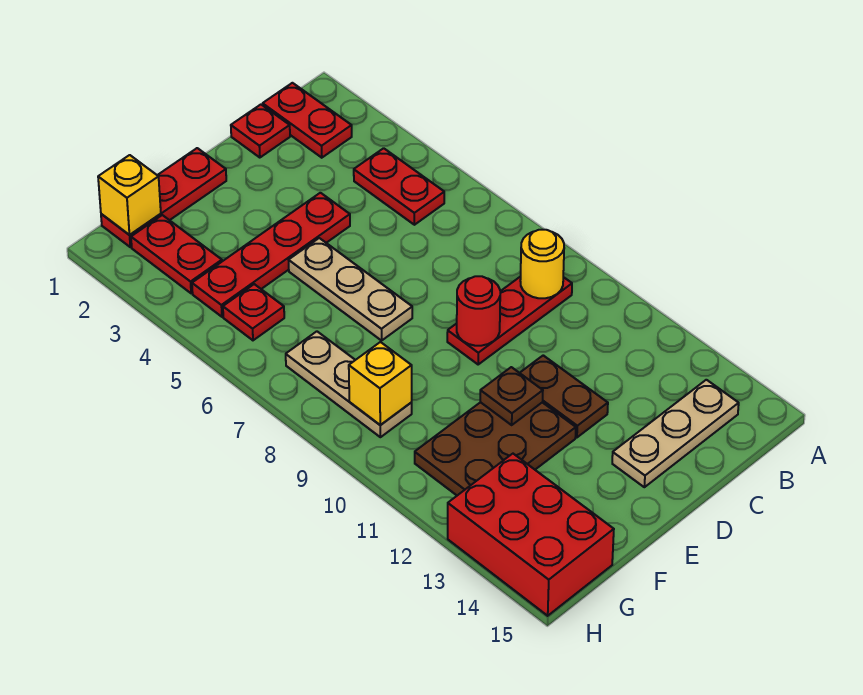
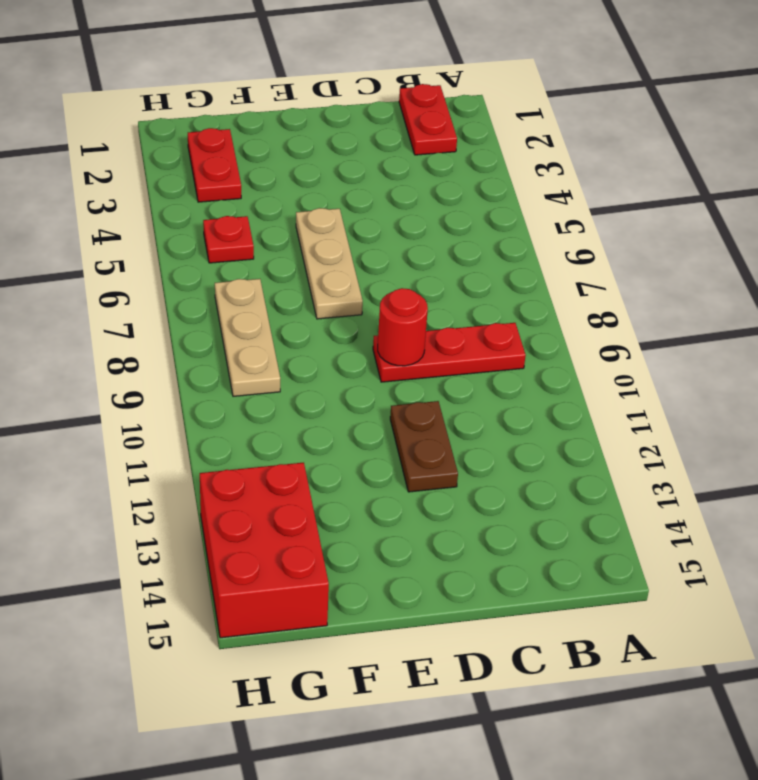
none -> red plate B4:B5 level 1
none -> tan plate B14:D14 level 1
none -> red plate C1 level 1

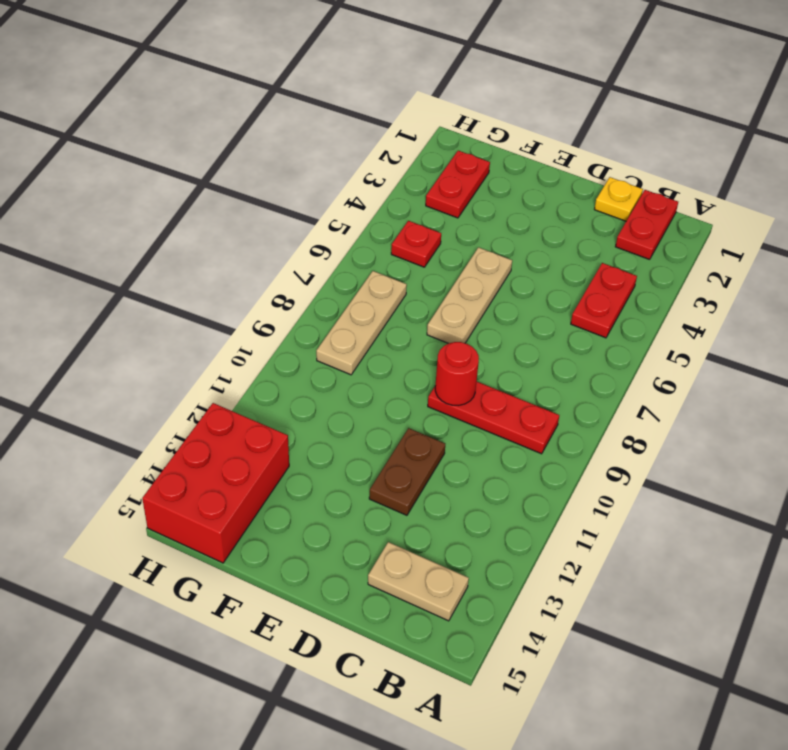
tan plate B14:C14 level 1 -> tan plate B14:D14 level 1
yellow plate C1 level 1 -> red plate C1 level 1
none -> red plate D4:G4 level 1
none -> red plate E1:G1 level 1
none -> brown plate E11:G12 level 1

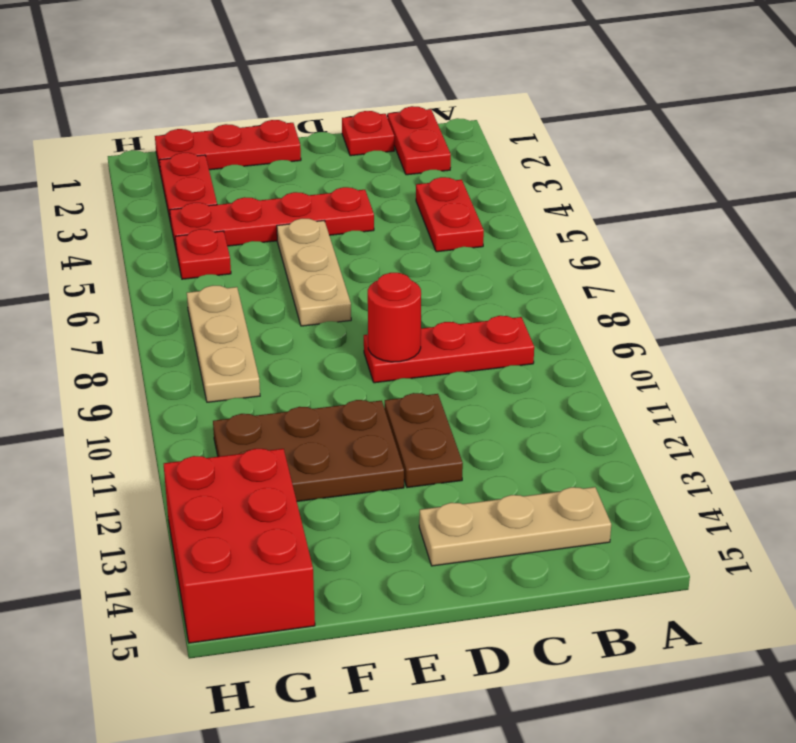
none -> yellow round brick B9 level 2
none -> brown plate E11 level 2
none -> yellow brick G1 level 2

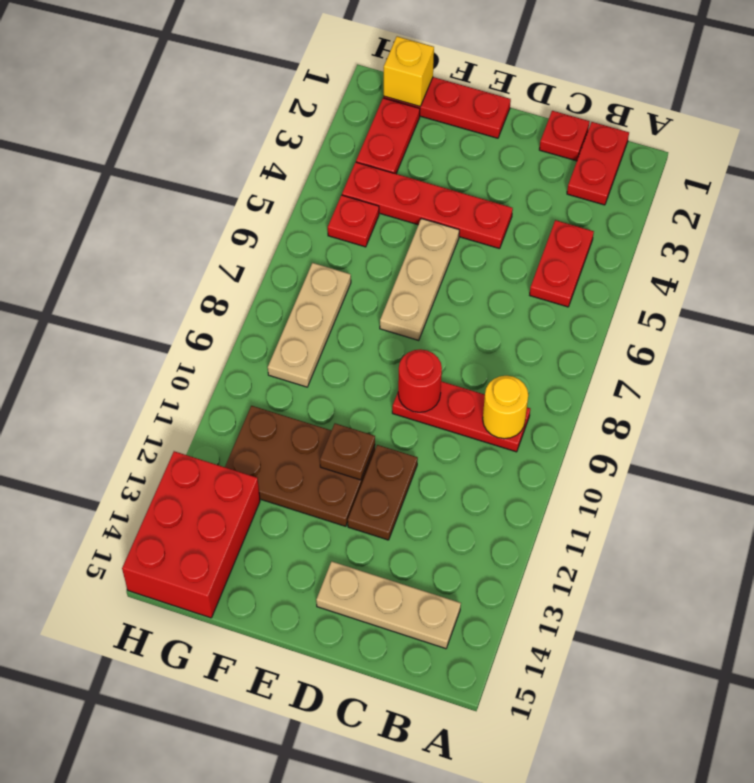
none -> yellow brick G9 level 2

